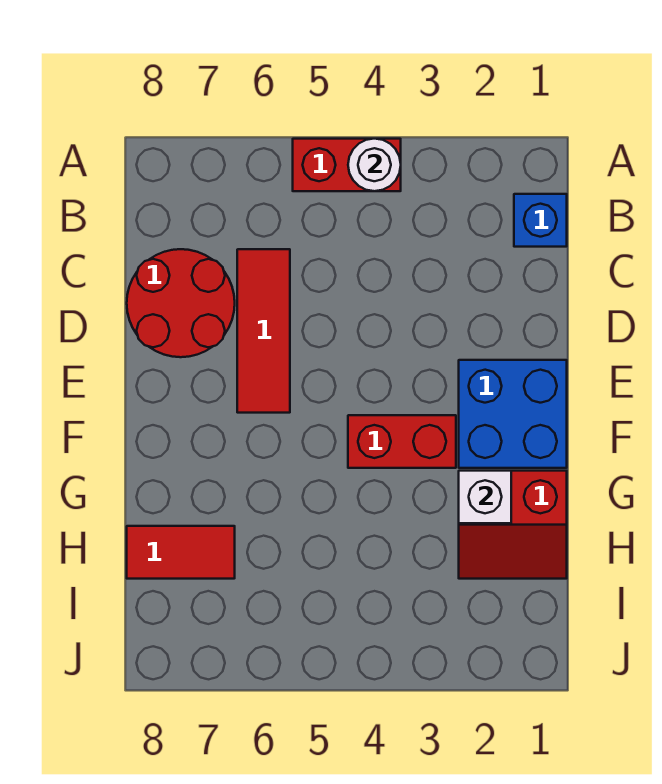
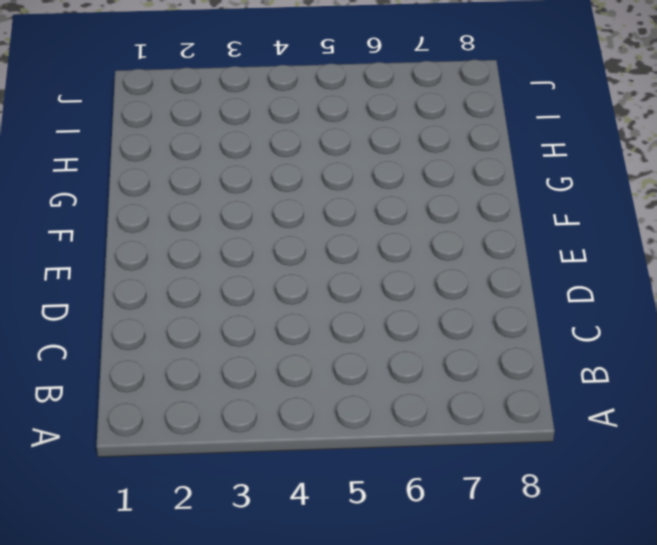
none -> red brick A4:A5 level 1
none -> blue brick B1 level 1

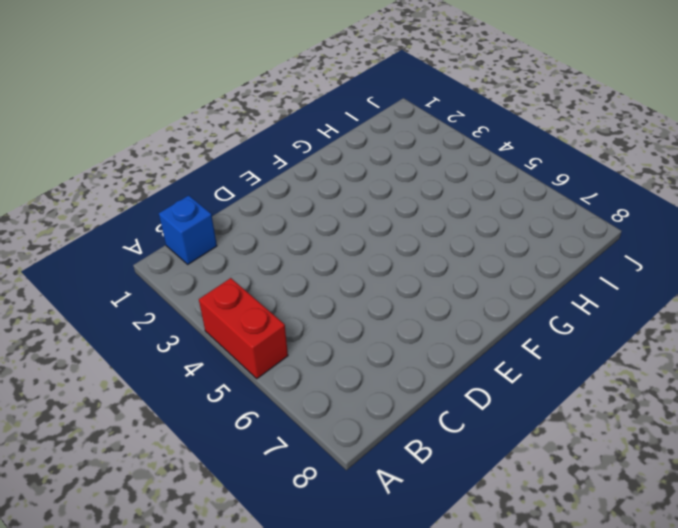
none -> red tile C6:E6 level 1
none -> red round brick C7:D8 level 1

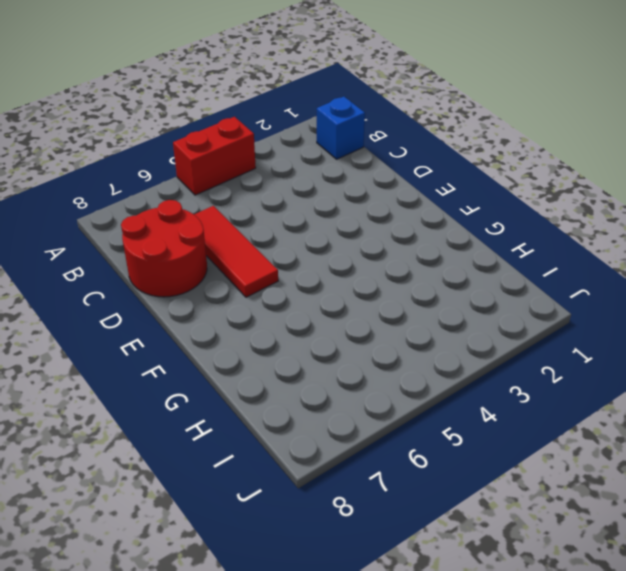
none -> blue brick E1:F2 level 1
none -> red brick F3:F4 level 1

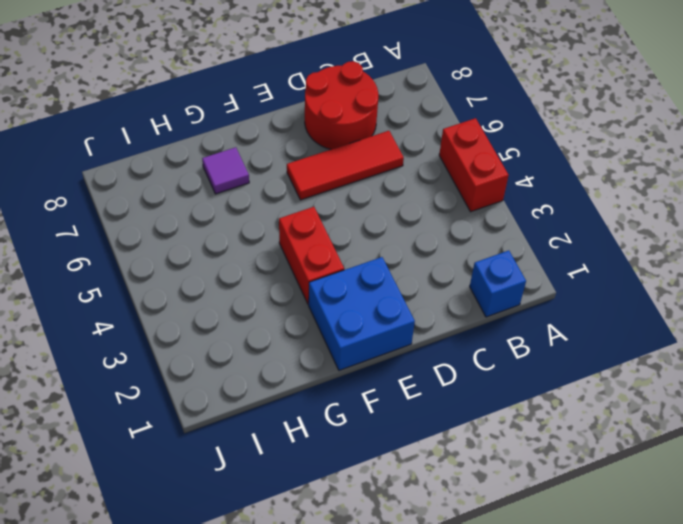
purple tile G7 level 1 -> none
none -> red slope G1:H2 level 1 top G
none -> red tile H7:H8 level 1

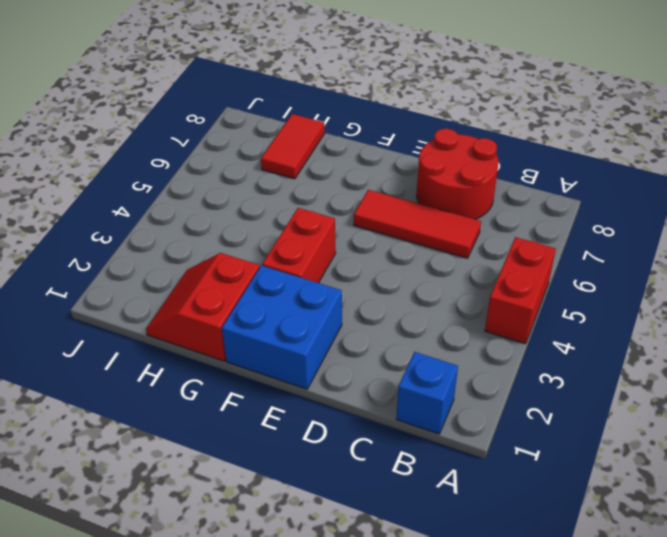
none -> white round brick A4 level 2
none -> white brick G2 level 2

